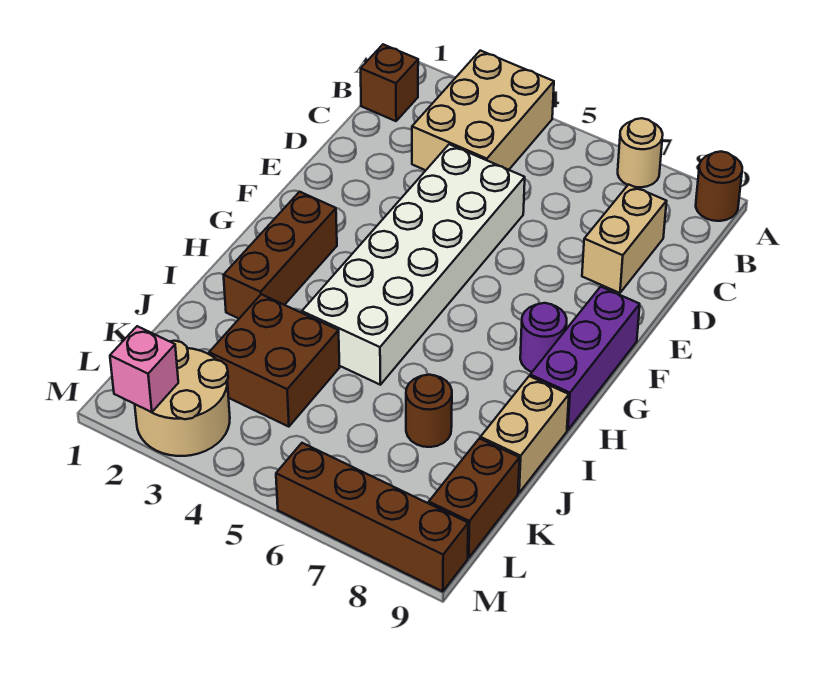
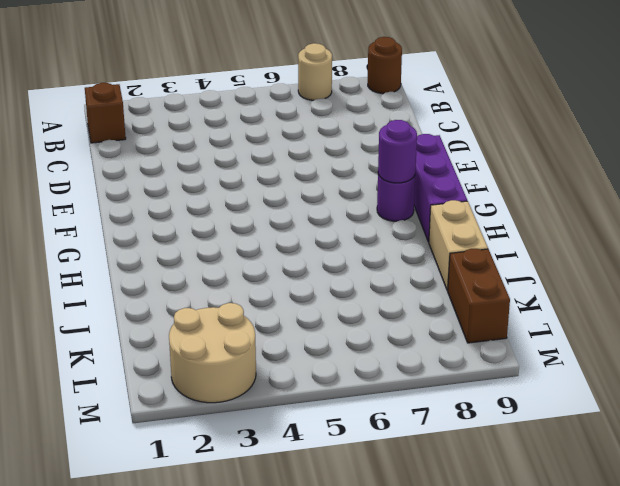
purple round brick G8 level 2 -> none
none -> tan brick A3:C4 level 1
none -> tan brick C8:D8 level 1
none -> white brick D4:I5 level 1

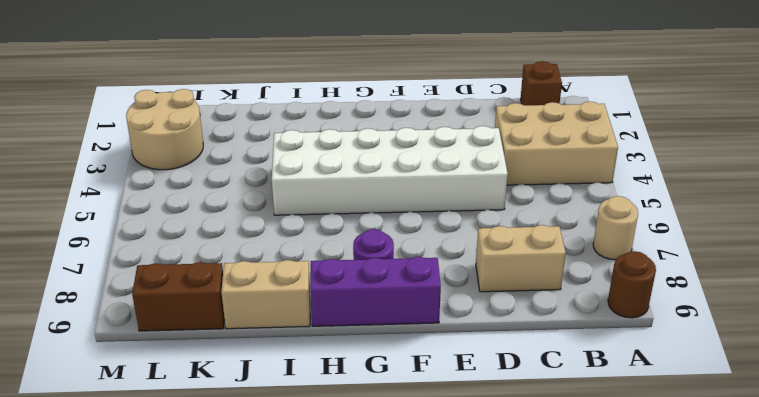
none -> brown brick G2:I2 level 1
none -> brown brick J3:K4 level 1
none -> brown round brick J7 level 1

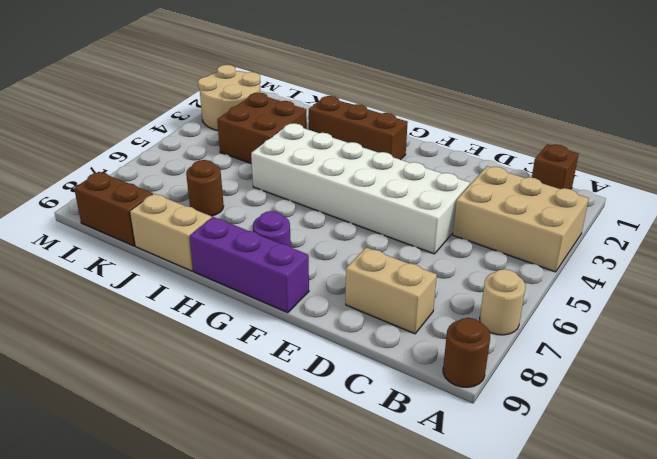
none -> brown brick M6:M9 level 1
none -> pink brick M2 level 2

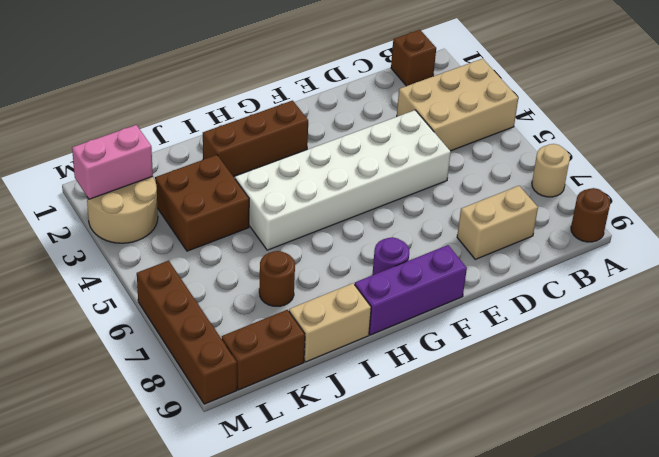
pink brick L2:M2 level 2 -> pink brick M2 level 2

